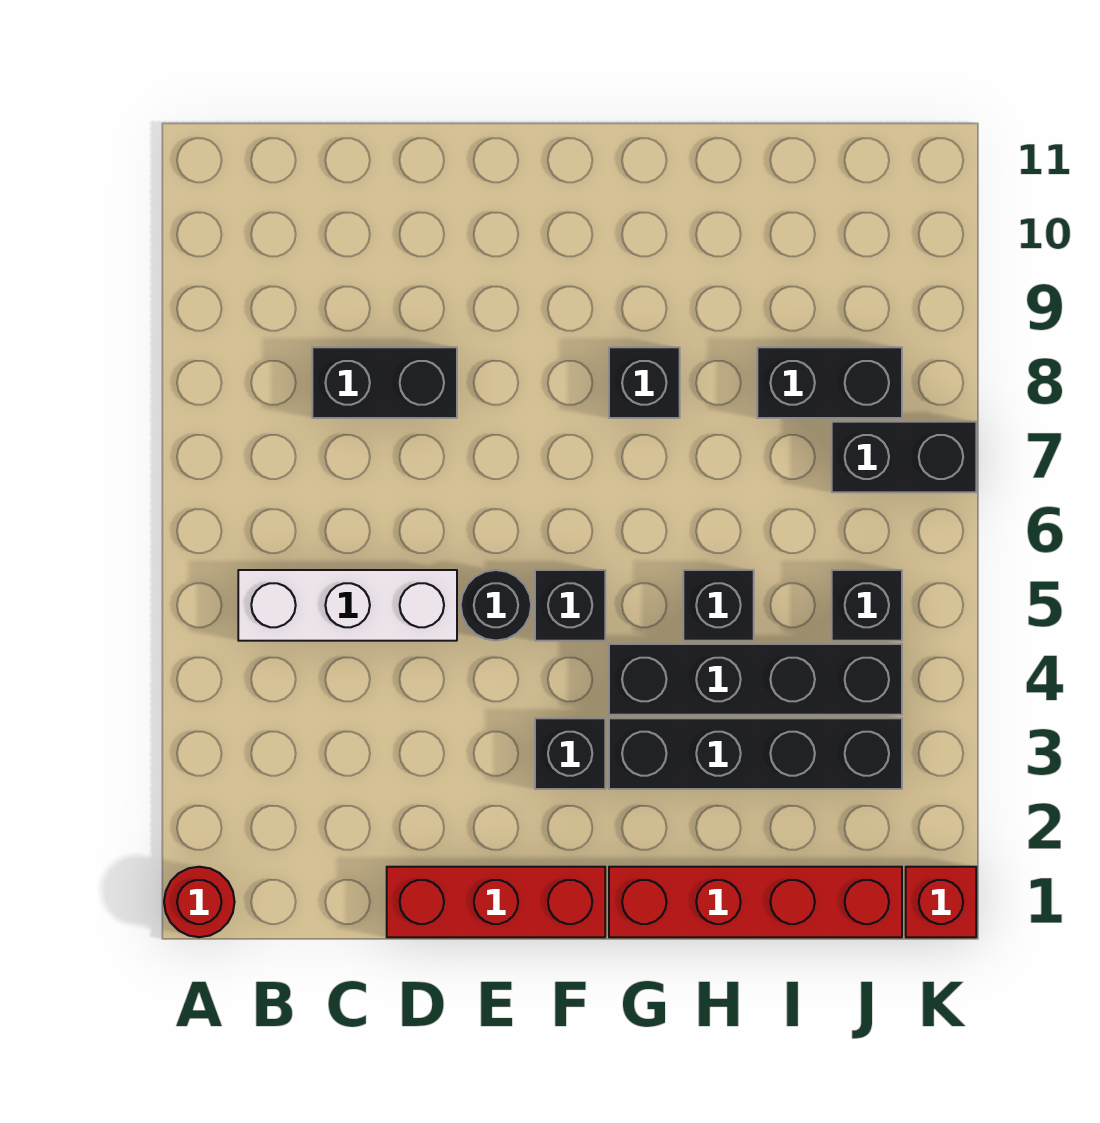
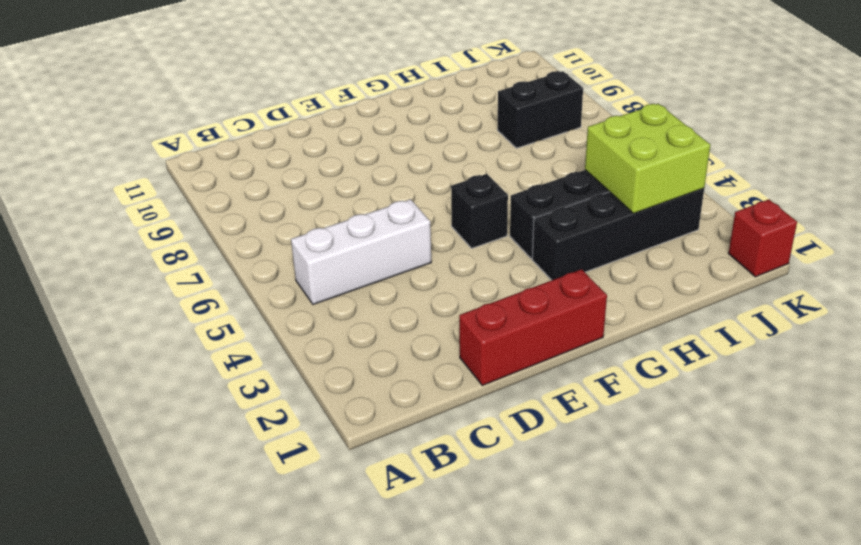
lime brick I3:J4 level 2 -> none
none -> red round brick A1 level 1
none -> black brick C8:D8 level 1
none -> black round brick E5 level 1

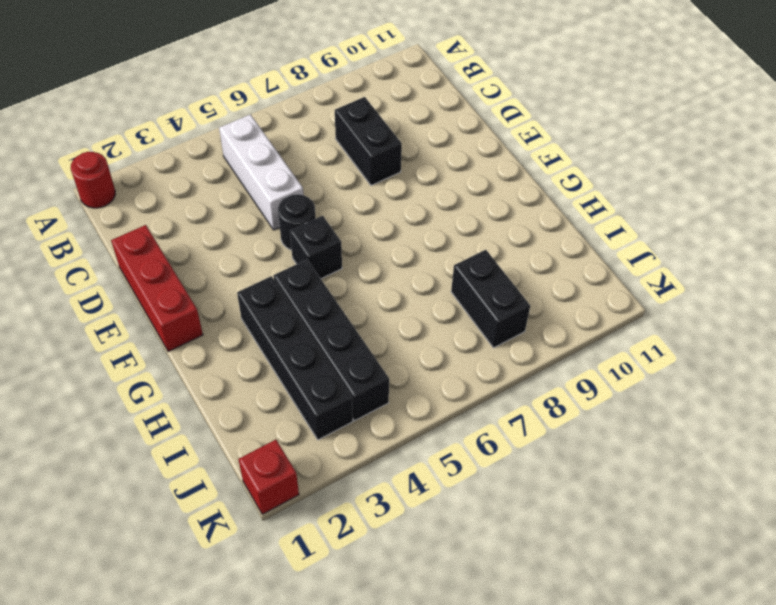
none -> black brick F3 level 1
none -> red brick G1:J1 level 1
none -> black brick G8 level 1

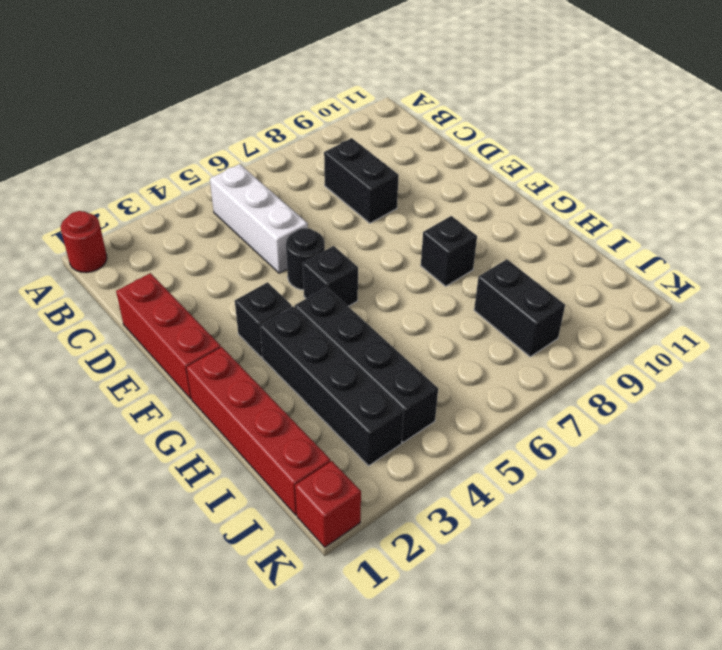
none -> black brick H5 level 1
none -> black brick J5 level 1
none -> black brick J7:K7 level 1

